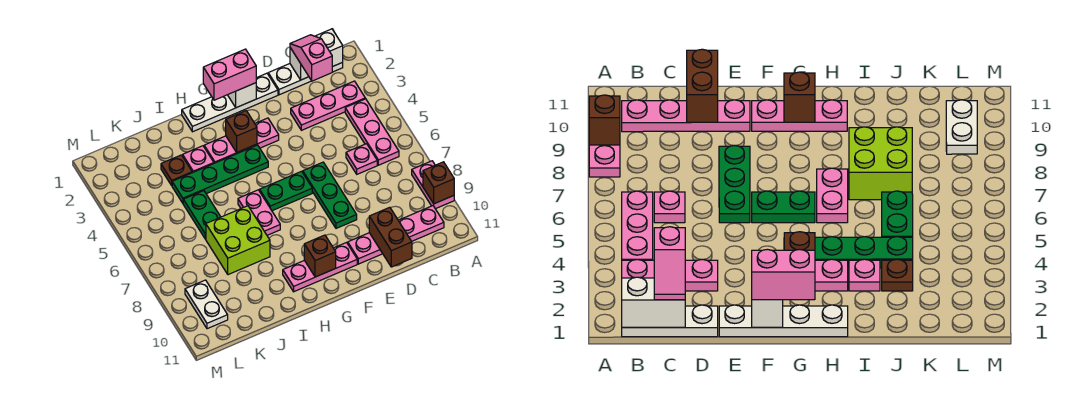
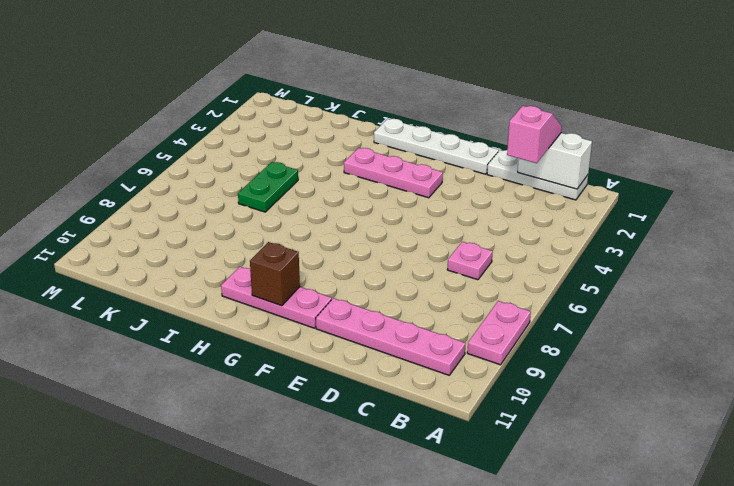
none -> pink plate B3:D3 level 1
none -> pink plate B4:B6 level 1
none -> green plate E6:E8 level 1

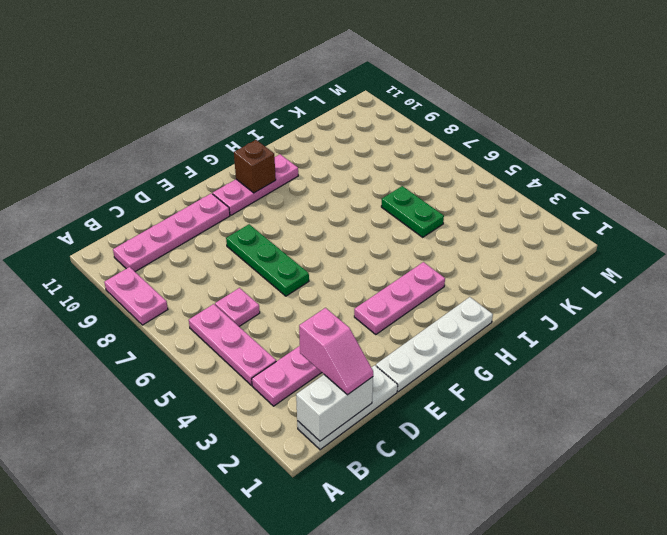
none -> green plate F6:G6 level 1
none -> green plate G4:J4 level 1
none -> pink plate H6:H7 level 1

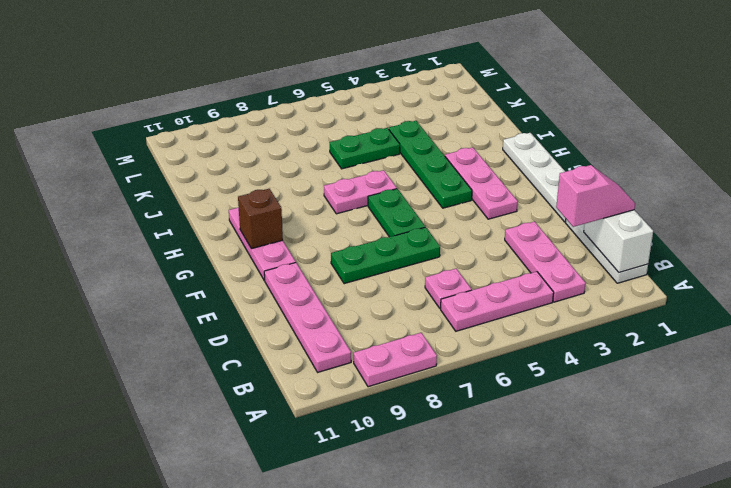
none -> pink plate I3 level 1
none -> lime brick I7:J8 level 1
none -> brown plate J3 level 1

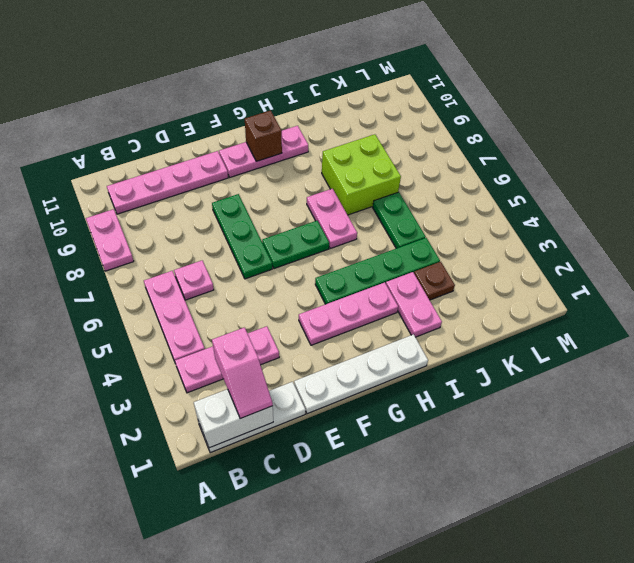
pink plate I2:I3 level 1 -> pink plate I3 level 1
none -> white plate L9:L10 level 1
none -> brown brick A9 level 2
none -> brown brick D10:D11 level 2

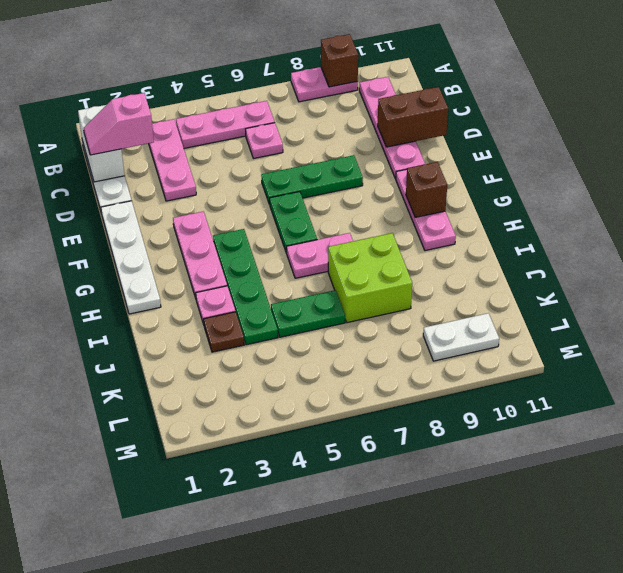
none -> white brick F1 level 2
none -> brown brick G3 level 2
none -> pink brick F1:G1 level 3

